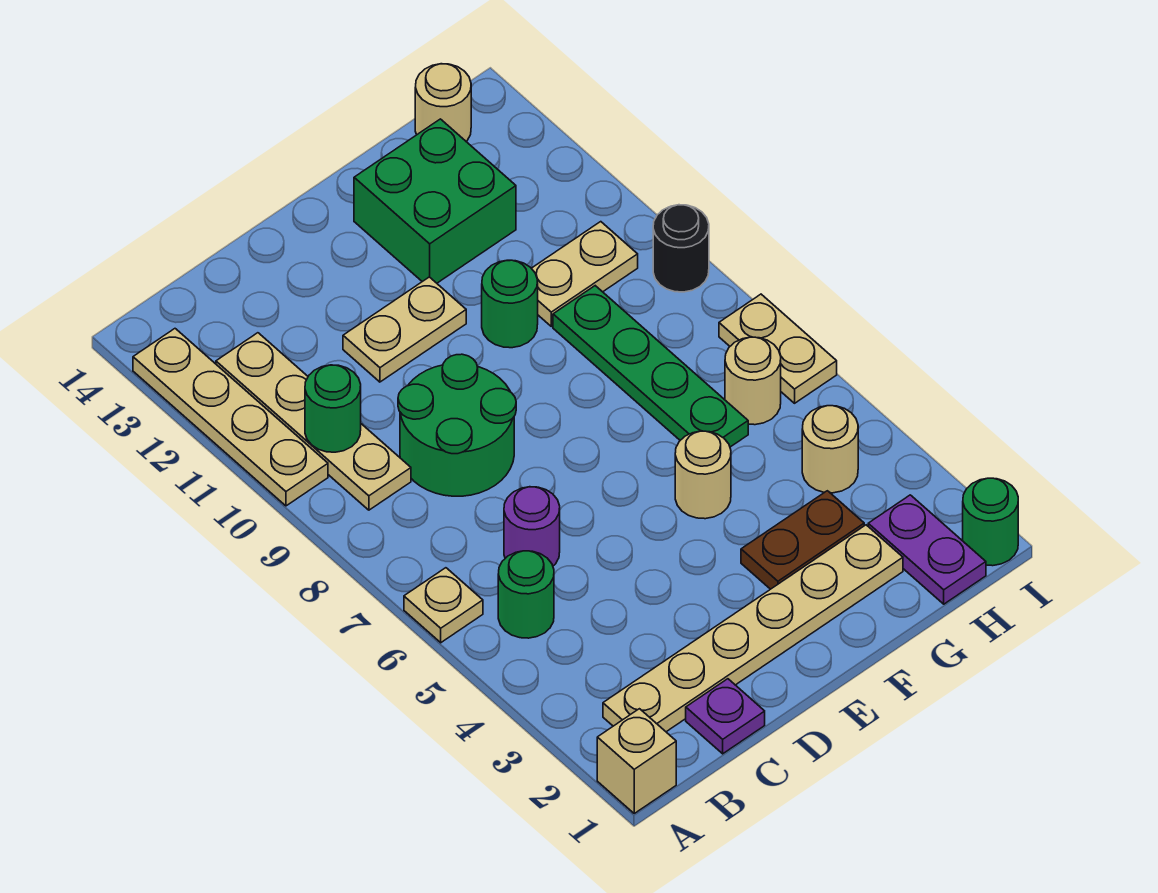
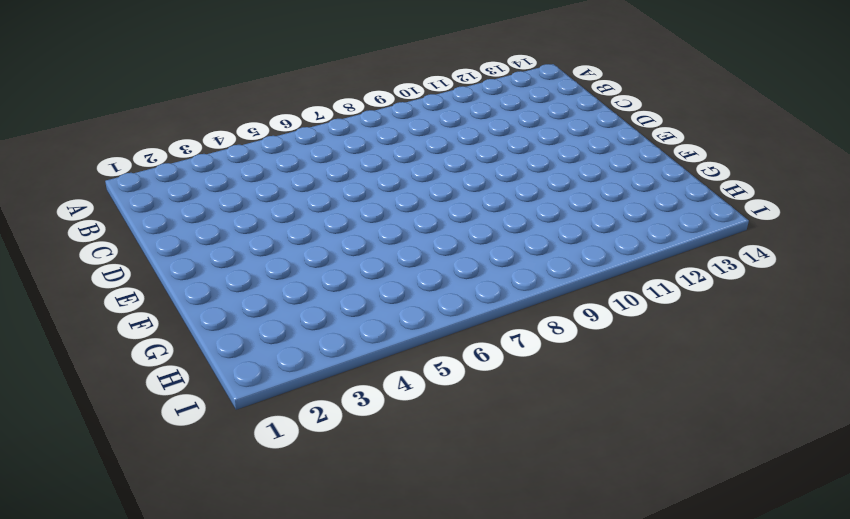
none -> tan brick A1 level 1
none -> tan plate A6 level 1
none -> tan plate A10:A13 level 1

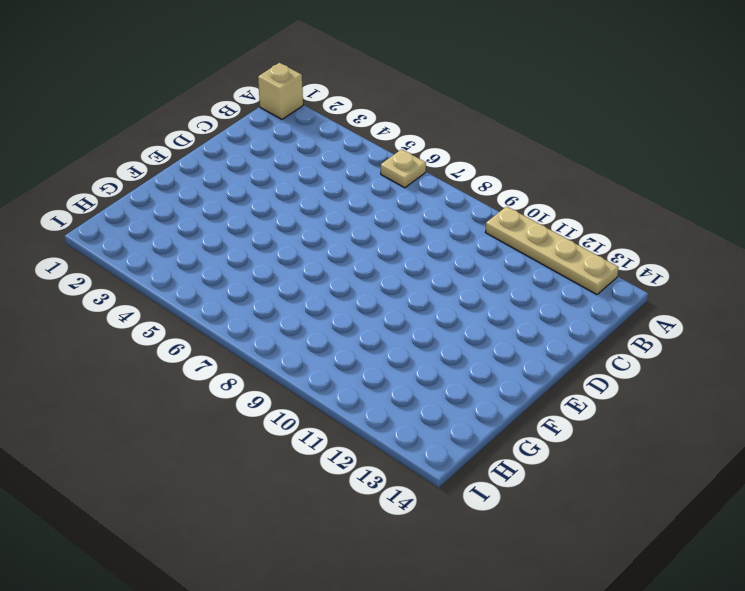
none -> tan plate B2:G2 level 1
none -> green round brick B5 level 1
none -> tan plate B9:B12 level 1

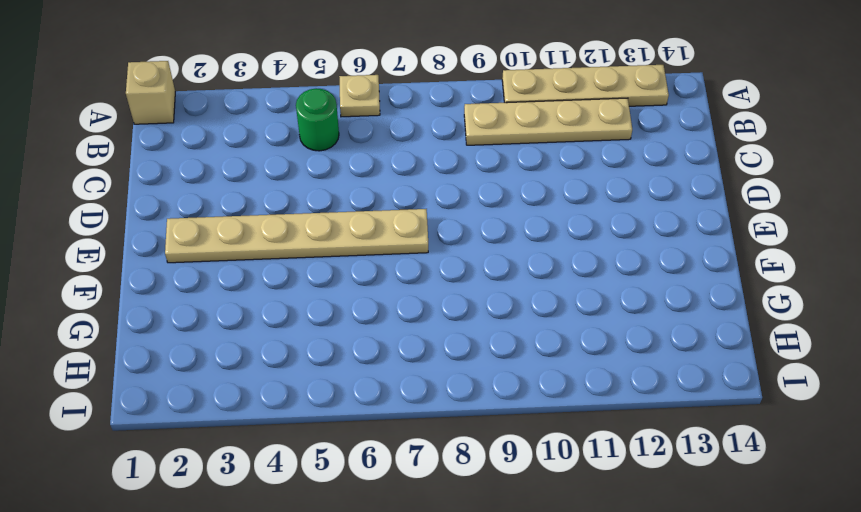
tan plate E2:E7 level 1 -> tan plate B2:G2 level 1
none -> purple plate C1 level 1
none -> purple round brick C6 level 1
none -> green round brick C8:D9 level 1

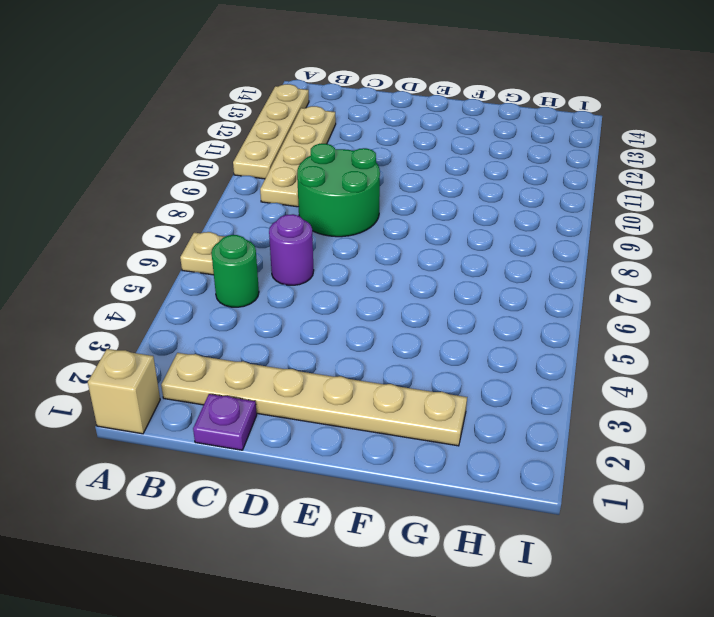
none -> tan plate D11:E11 level 1
none -> brown plate F3:G3 level 1
none -> tan round brick F5 level 1

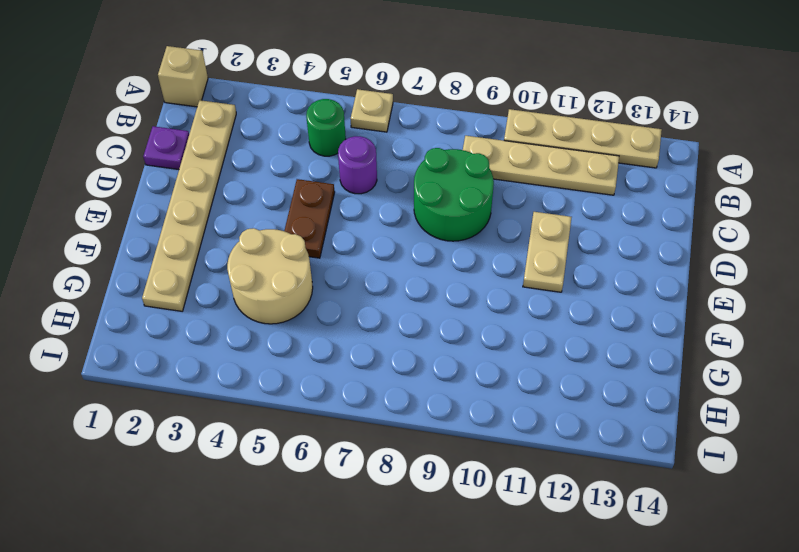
brown plate D5:E5 level 1 -> brown plate F3:G3 level 1
tan round brick F4:G5 level 1 -> tan round brick F5 level 1
none -> green round brick F10 level 1
none -> green brick F12:G13 level 1
none -> green plate G6:G9 level 1

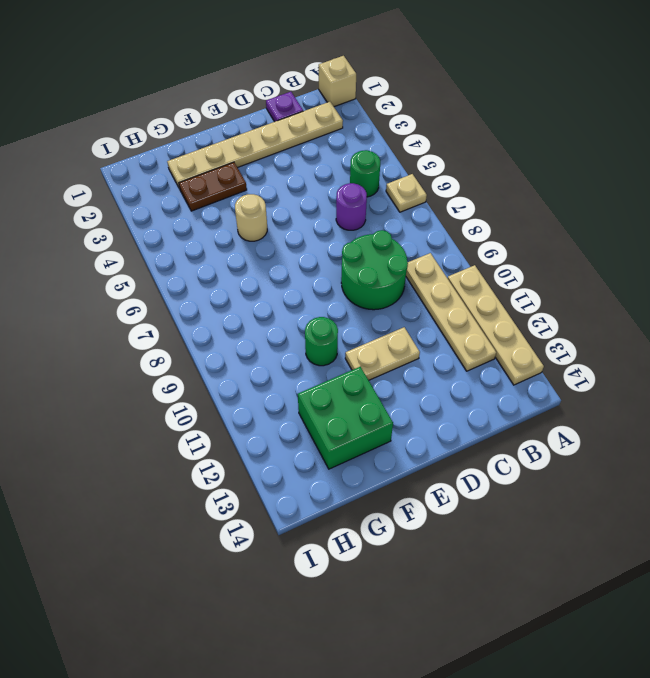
none -> green plate G6:G9 level 1
none -> tan plate G10:H10 level 1
none -> purple plate H1:H2 level 1

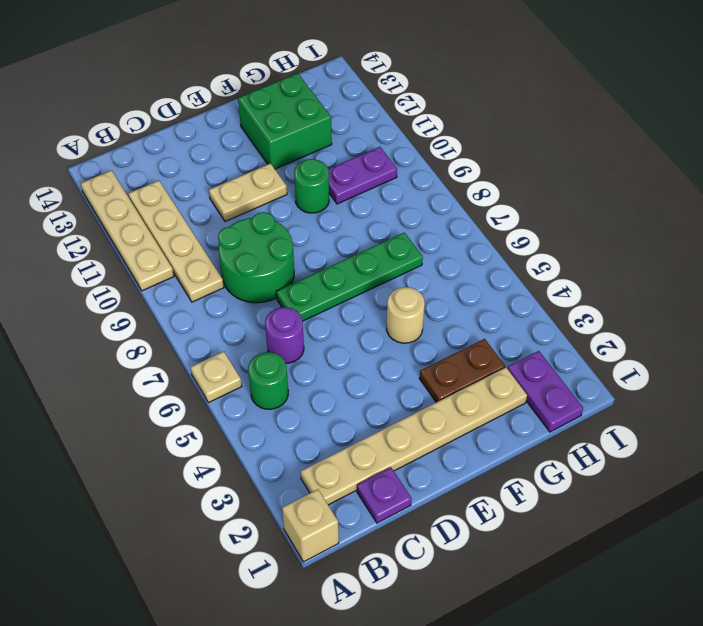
green plate D7:G7 level 1 -> green plate G6:G9 level 1
purple plate G10:H10 level 1 -> tan plate G10:H10 level 1
none -> tan round brick H4 level 1
none -> tan round brick H6 level 1
none -> tan round brick H14 level 1

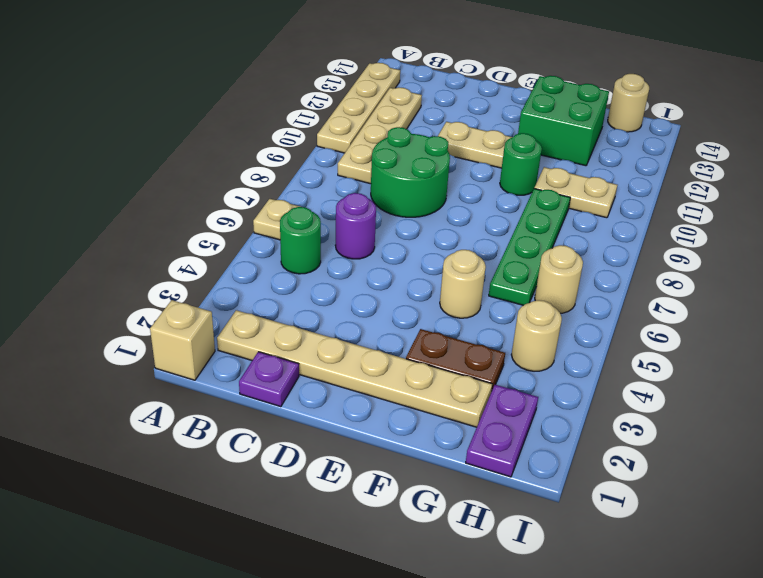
none -> green round brick I1 level 1
none -> tan plate I6:I7 level 1
none -> black round brick I9 level 1

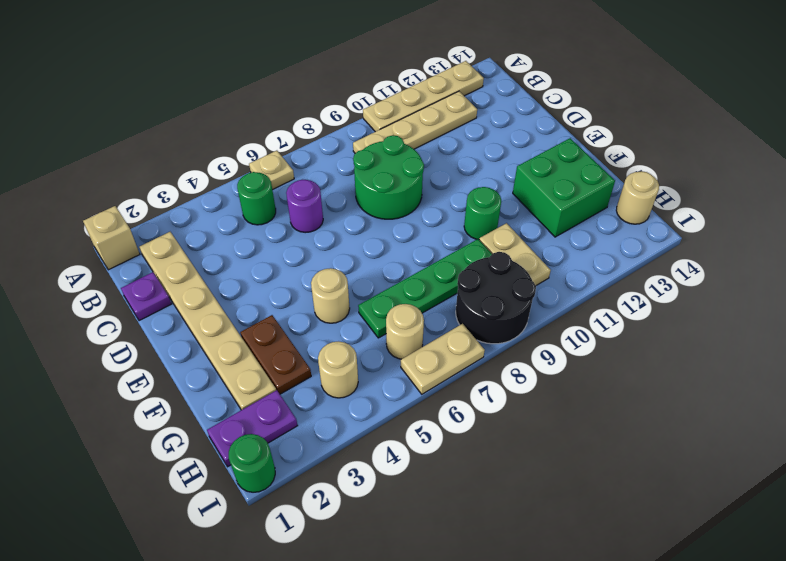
black round brick H8:I9 level 1 -> black round brick I9 level 1
none -> tan plate D11:E11 level 1
none -> green round brick B10 level 2

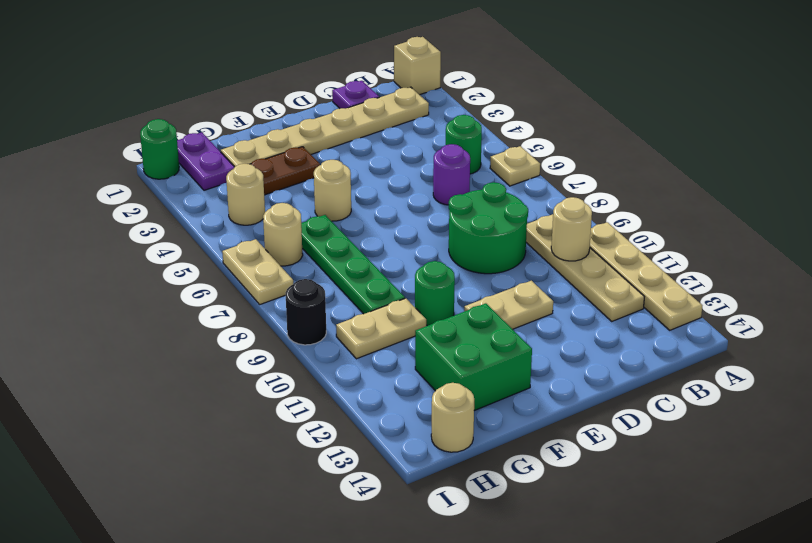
tan round brick B10 level 2 -> green round brick B10 level 2

